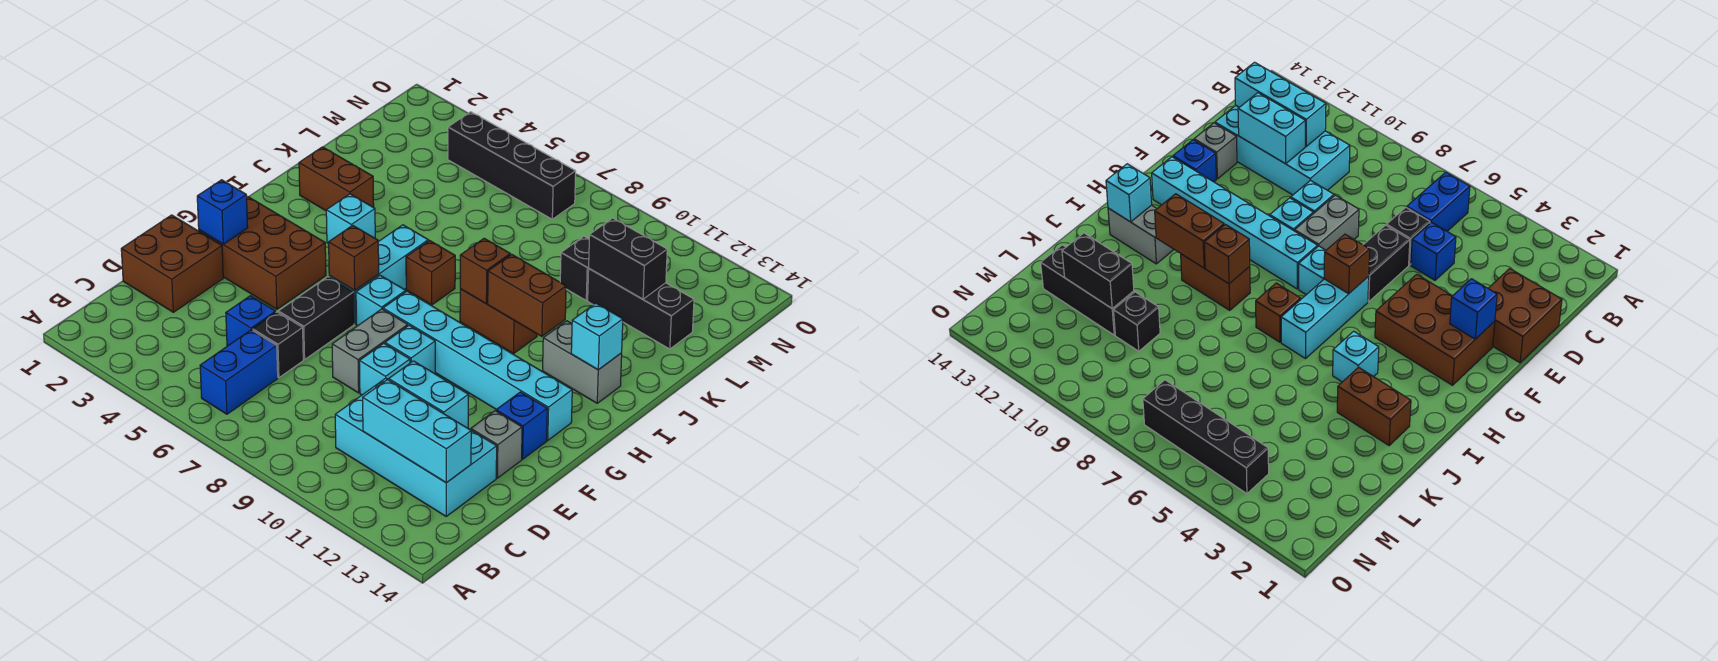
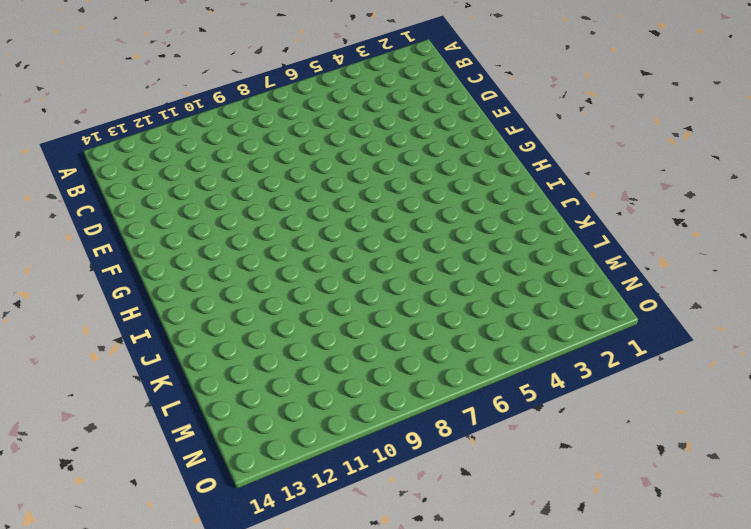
none -> blue brick B6:C6 level 1
none -> cyan brick C10:D13 level 1
none -> brown brick D1:E2 level 1
none -> blue brick D5 level 1

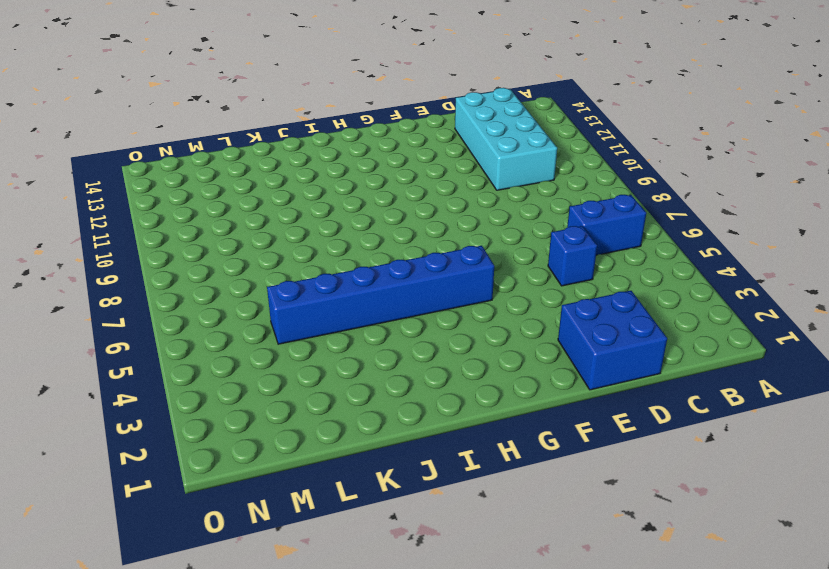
blue brick D1:E2 level 1 -> brown brick D1:E2 level 1
blue brick G5:L5 level 1 -> none
none -> black brick D6 level 1
none -> black brick E6:F6 level 1
none -> grey brick E8:F8 level 1
none -> cyan brick E9 level 1

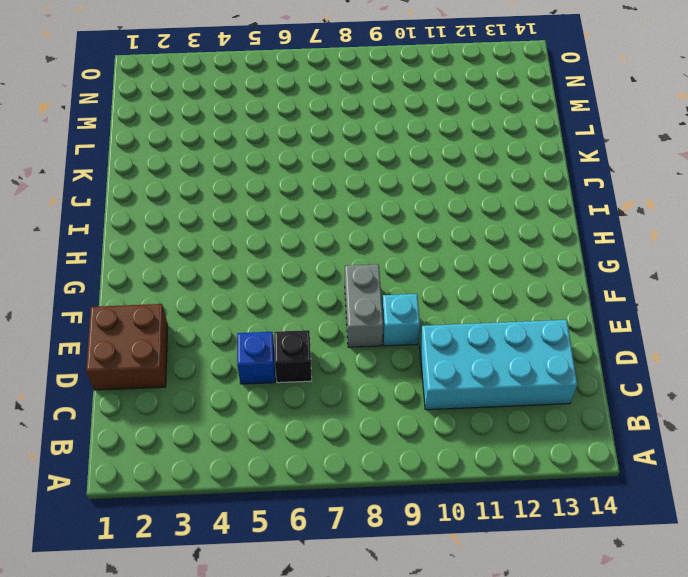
none -> blue brick B6:C6 level 1
none -> black brick E6:F6 level 1
none -> grey brick E13 level 1
none -> brown brick F2:G4 level 1

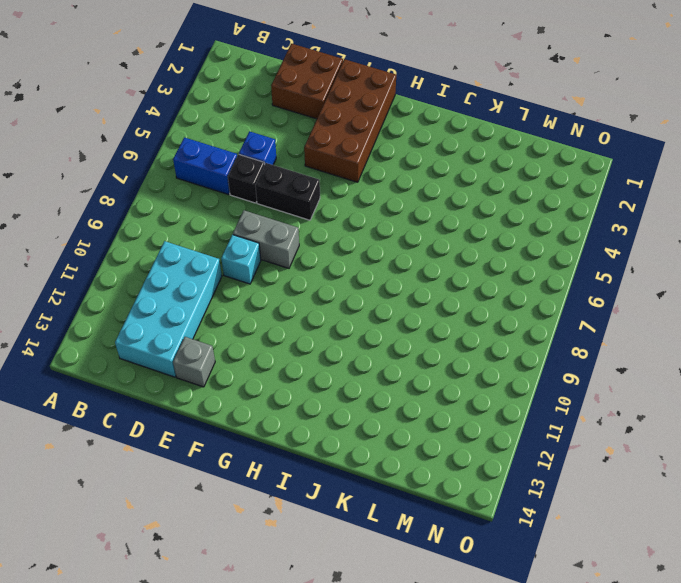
brown brick F1:G4 level 1 -> brown brick F2:G4 level 1
none -> cyan brick F9 level 1
none -> blue brick F13 level 1
none -> cyan brick G6:I6 level 1
none -> cyan brick G7 level 1

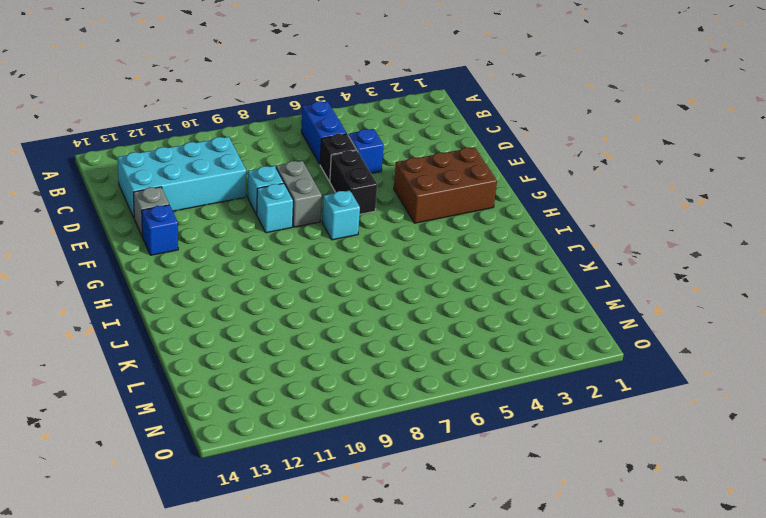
none -> brown brick D1:E2 level 1
none -> cyan brick G6:I6 level 1
none -> cyan brick G8:G13 level 1
none -> cyan brick I4 level 1

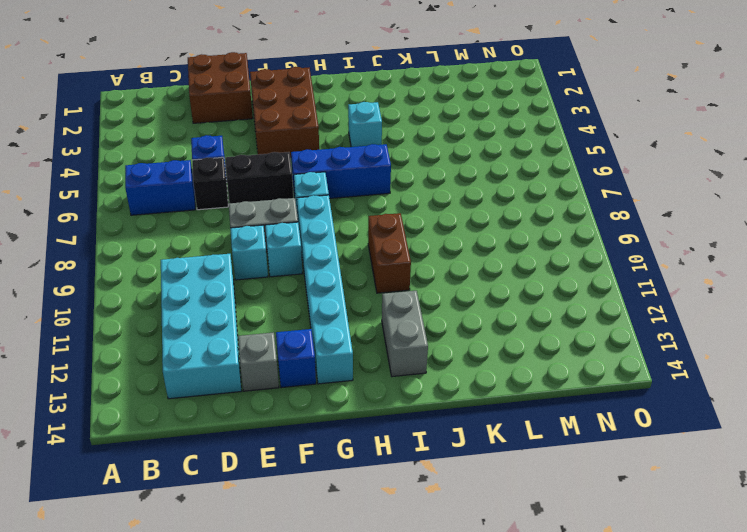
blue brick G6:I6 level 1 -> cyan brick G6:I6 level 1
none -> brown brick I7 level 1
none -> brown brick J2:J3 level 1
none -> black brick L10 level 1
none -> black brick L11:L13 level 1

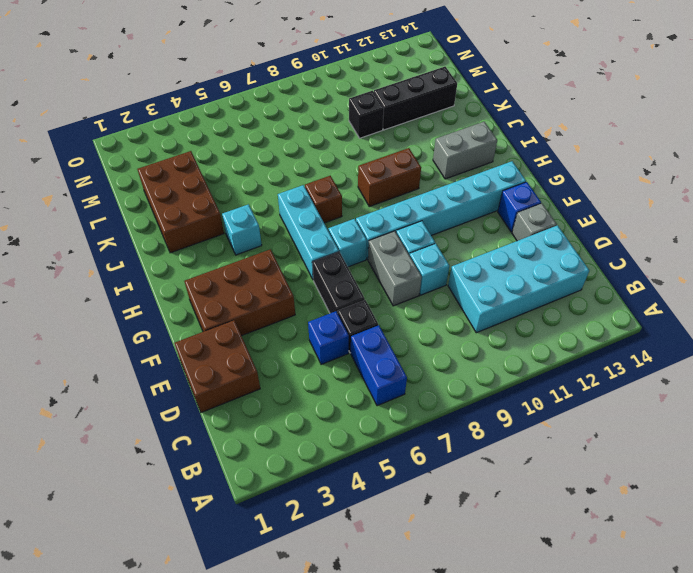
brown brick J2:L3 level 1 -> brown brick J2:J3 level 1
none -> black brick N4:N7 level 1
none -> cyan brick C11:C13 level 2
none -> cyan brick D11:D12 level 2
none -> blue brick F2 level 2

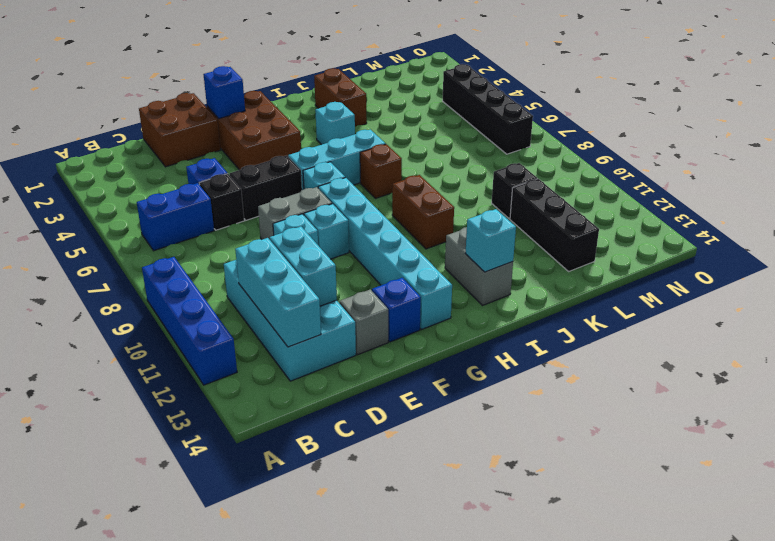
blue brick A9:A12 level 1 -> none
none -> brown brick G6 level 2
none -> brown brick I9 level 2
none -> brown brick I10:I11 level 2
none -> black brick L11:L12 level 2

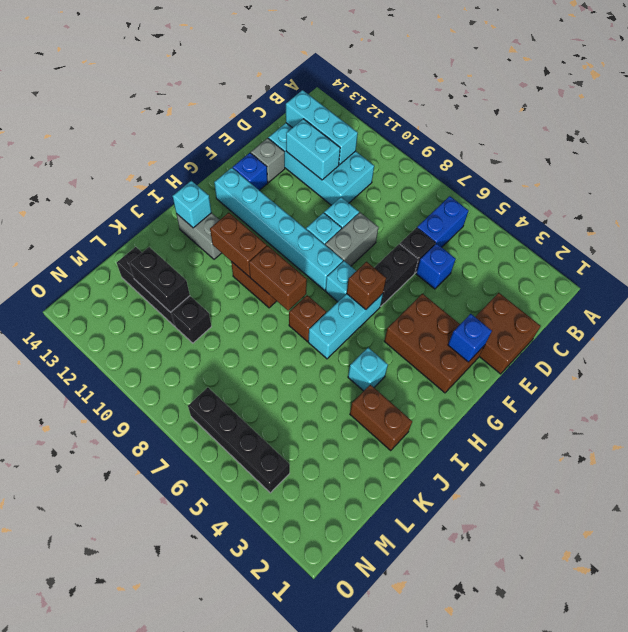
brown brick I8:I9 level 2 -> brown brick I9 level 2

